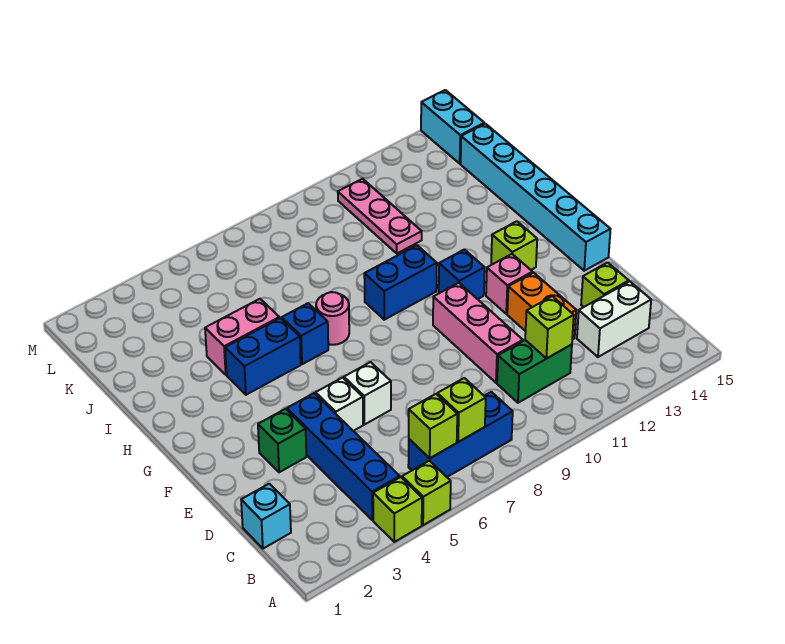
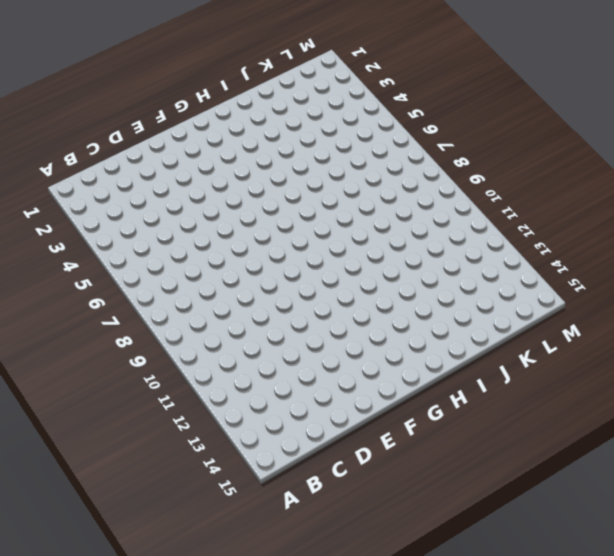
none -> lime brick A4 level 1
none -> lime brick A5 level 1
none -> blue brick B4:E4 level 1

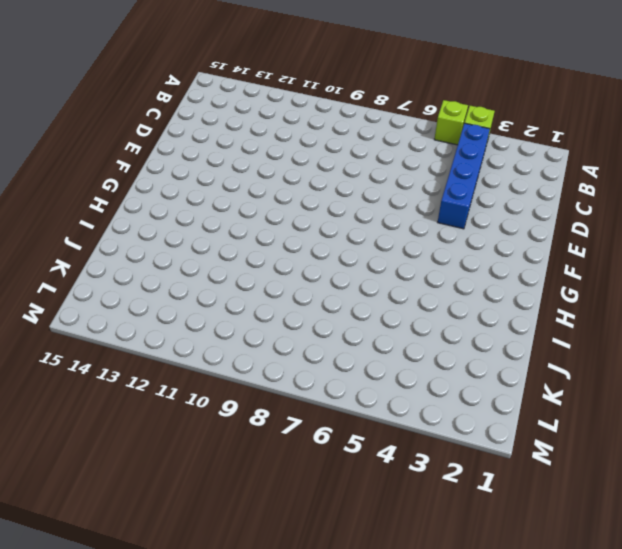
none -> blue brick B6:B8 level 1
none -> cyan brick C1 level 1
none -> green brick C10:C11 level 1

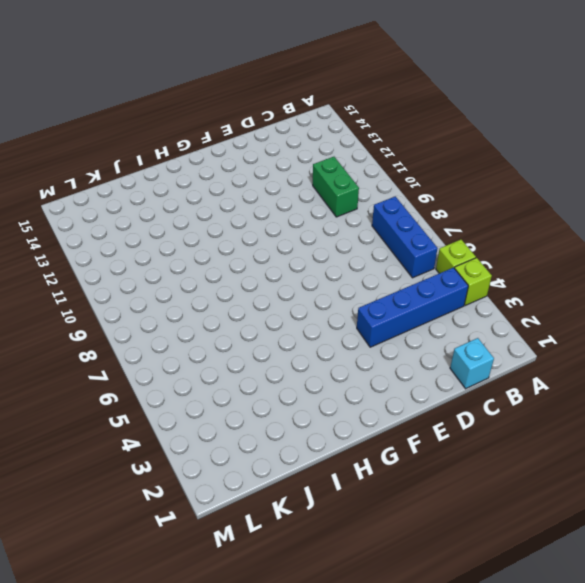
none -> white brick C13:C14 level 1
none -> pink brick D10:F10 level 1
none -> orange brick D12:E12 level 1

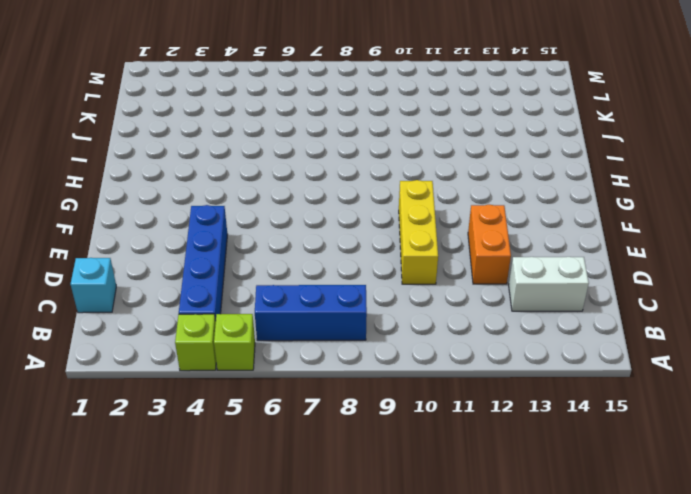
yellow brick D10:F10 level 1 -> pink brick D10:F10 level 1
none -> green brick C10:C11 level 1
none -> lime brick D14 level 1
none -> green brick E3 level 1

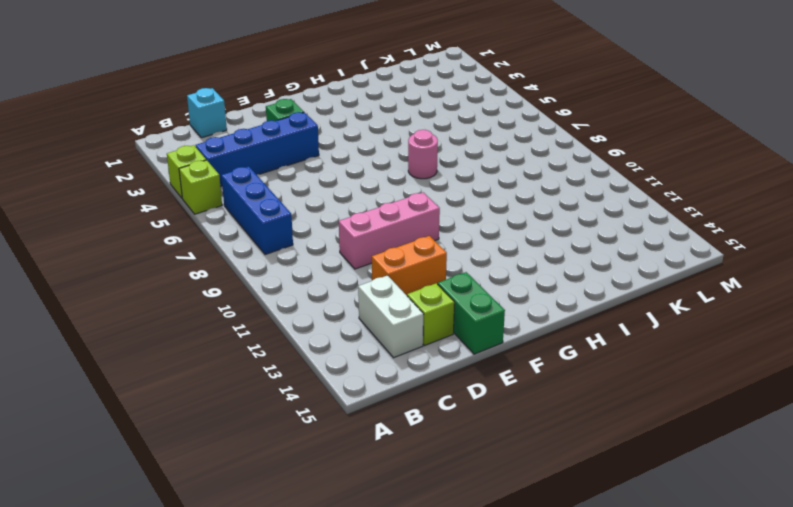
green brick E14:E15 level 1 -> green brick C10:C11 level 1
none -> white brick E5 level 1
none -> white brick E6 level 1
none -> pink brick F12 level 1

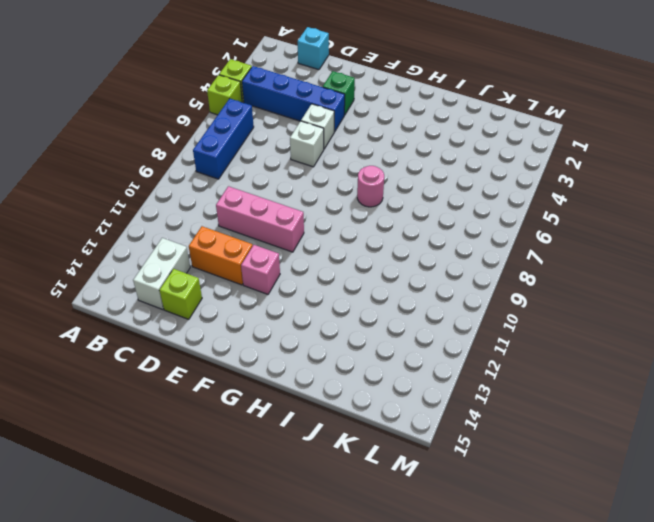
none -> green brick C10:C11 level 1
none -> cyan brick F15:K15 level 1
none -> blue brick G11 level 1

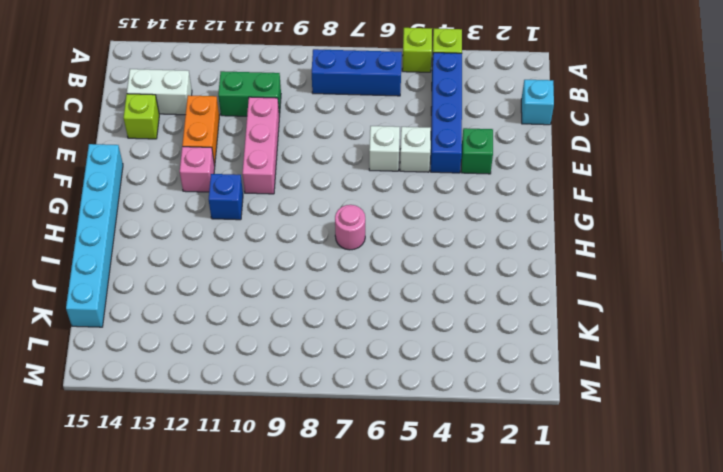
none -> lime brick G13 level 1
none -> blue brick H4:H5 level 1
none -> blue brick H6 level 1

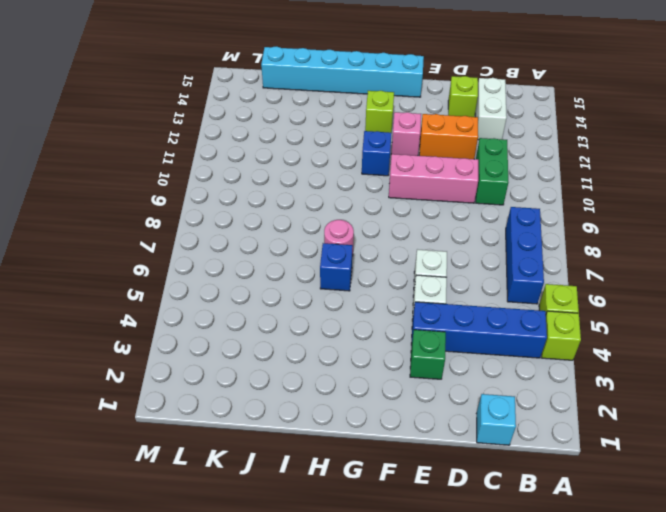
none -> blue brick H4:H5 level 1
none -> blue brick H9:H10 level 1
none -> pink brick I4:I5 level 1

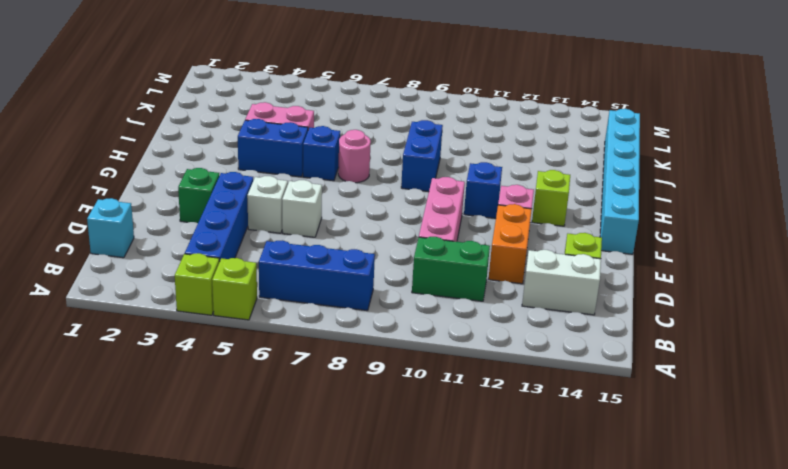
blue brick H9:I9 level 1 -> blue brick H9:H10 level 1
none -> pink plate J11:L11 level 1
none -> cyan brick L15:M15 level 1
none -> lime brick B6 level 2

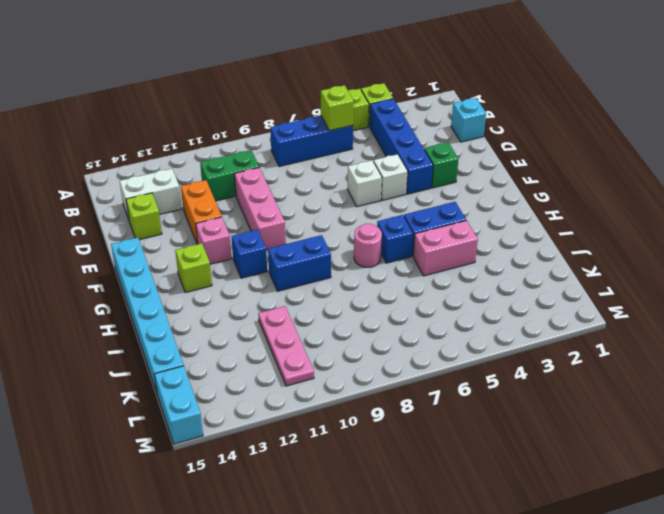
none -> lime brick B7 level 2
none -> lime brick C11 level 2

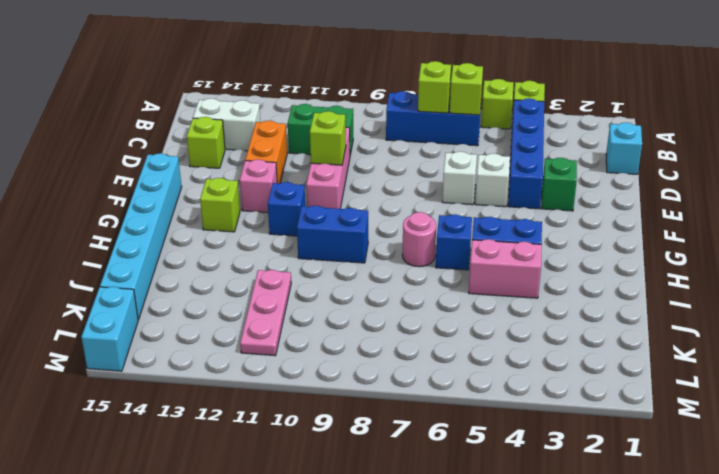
lime brick E10 level 2 -> lime brick C11 level 2

